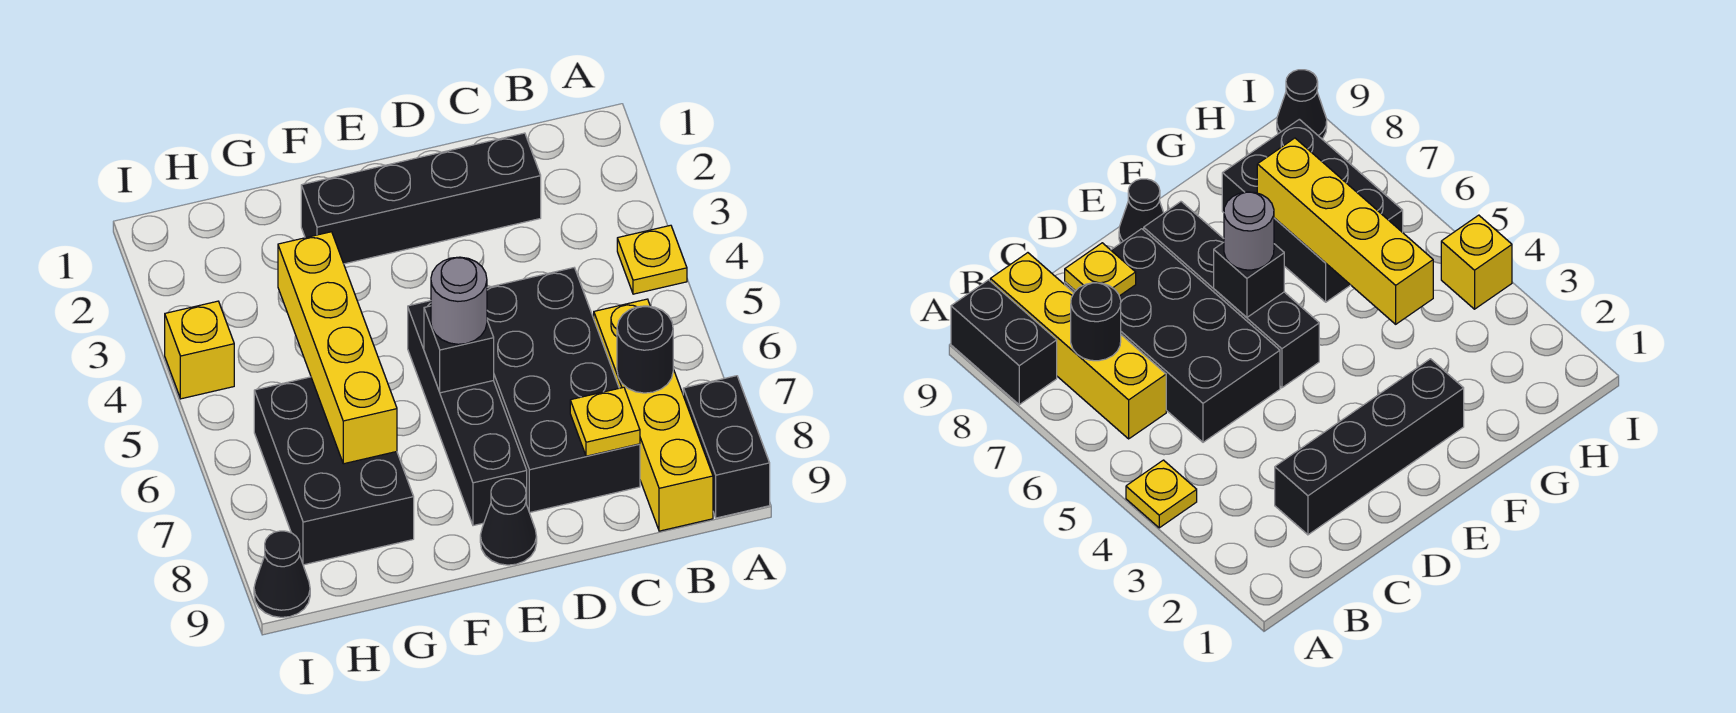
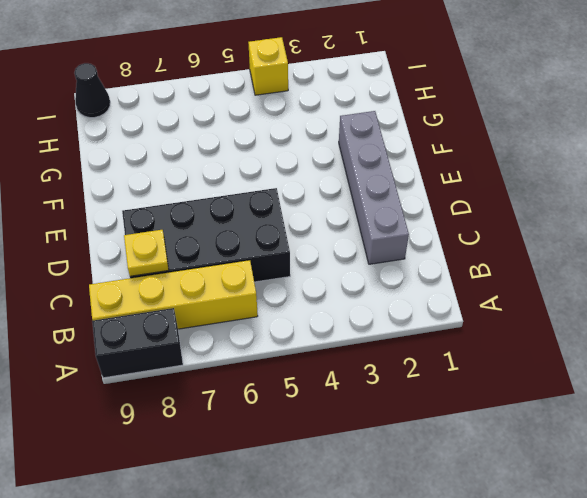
grey brick C2:F2 level 1 -> black brick C2:F2 level 1
none -> yellow plate A4 level 1
none -> black brick E5:E8 level 1
none -> black cone E9 level 1

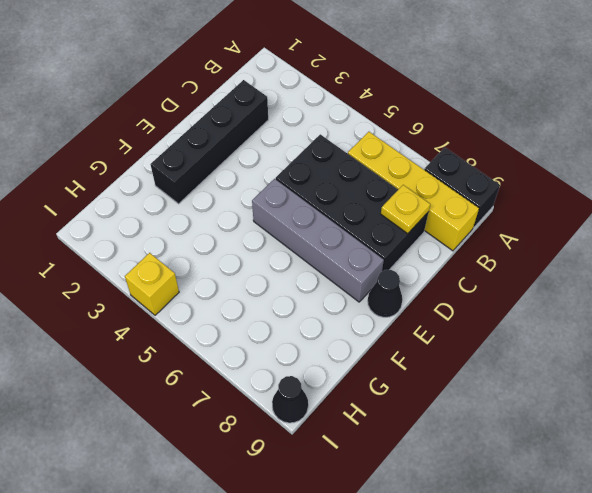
grey brick E5:E8 level 1 -> black brick E5:E8 level 1
none -> yellow plate A4 level 1
none -> black brick G6:H8 level 1
none -> black round brick B7 level 2

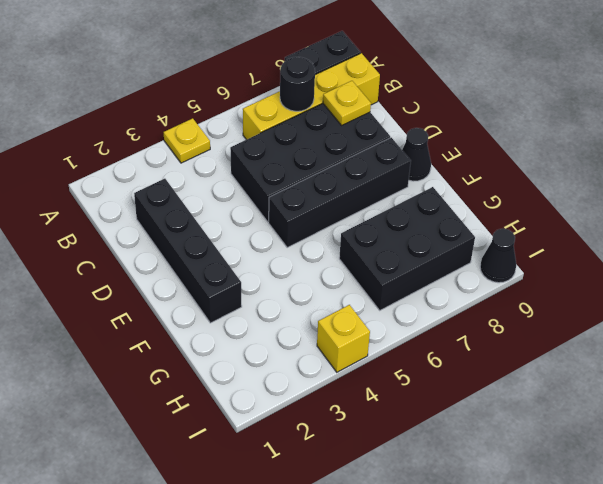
none -> black brick E6 level 2
none -> yellow brick G4:G7 level 2
none -> grey round brick E6 level 3

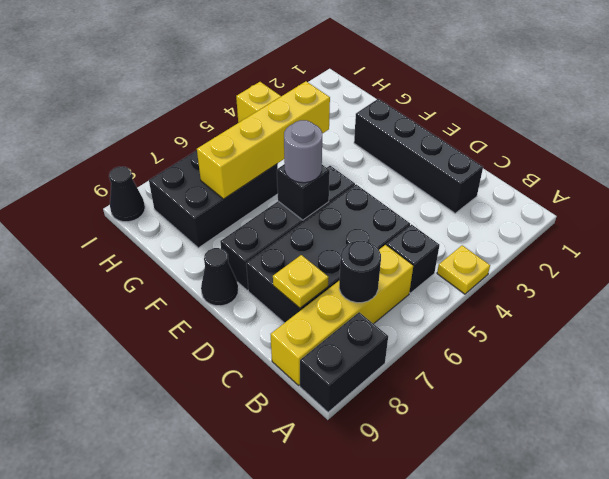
black brick B5 level 1 -> none

